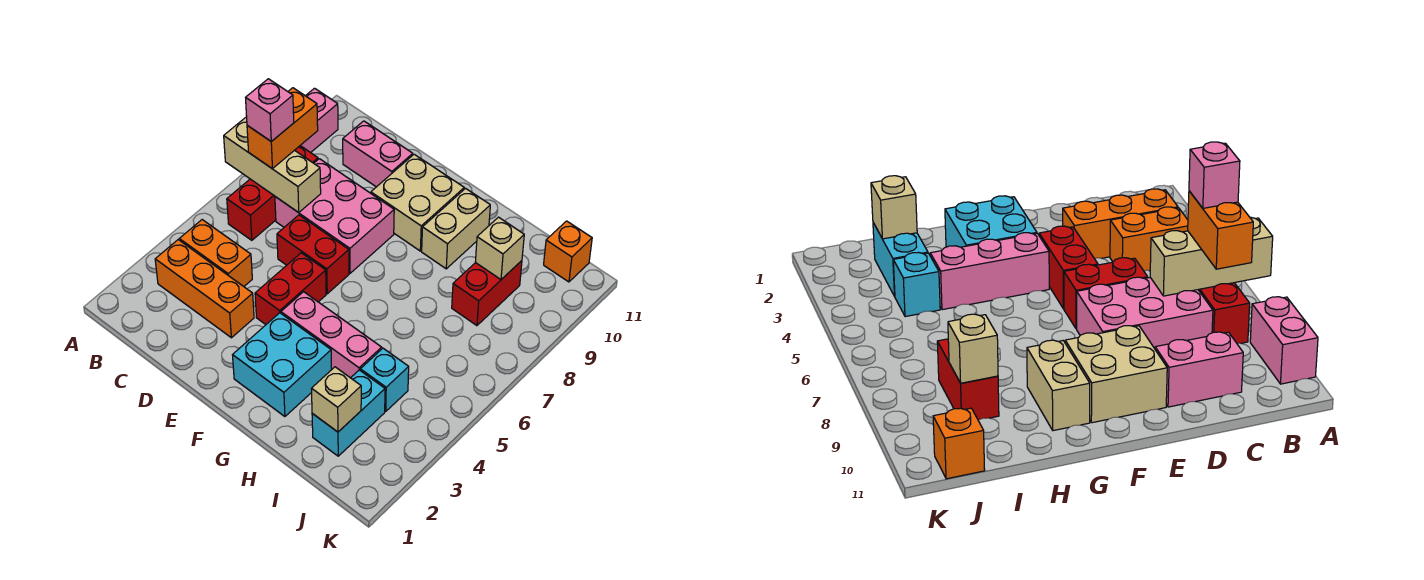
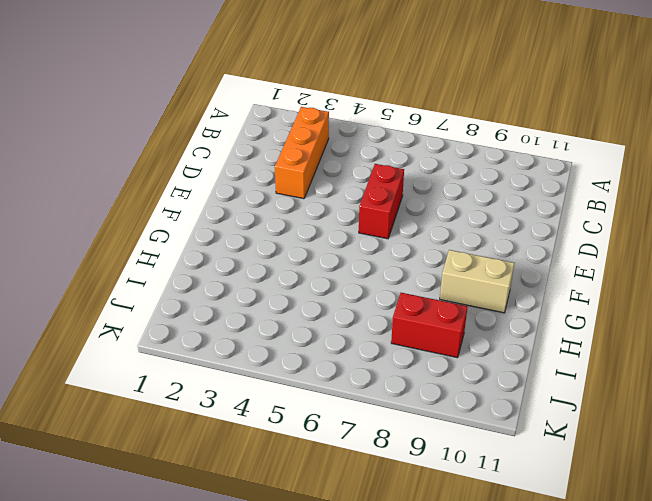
none -> pink brick A9:A10 level 1
none -> orange brick B4:C4 level 1
none -> red brick B6:B8 level 1

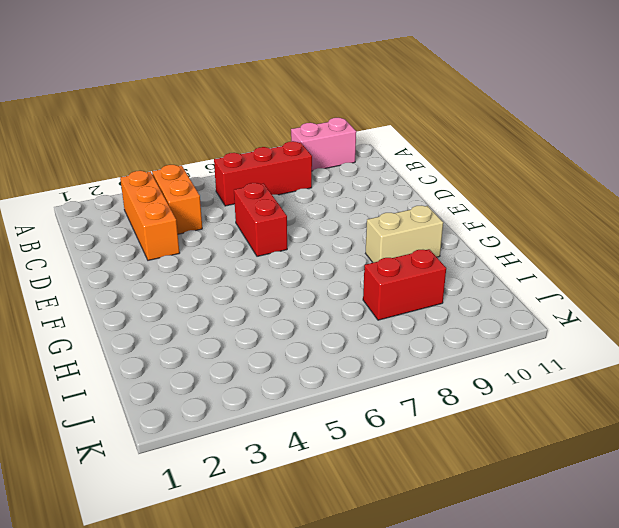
none -> pink brick C7:E8 level 1
none -> pink brick C10:D10 level 1
none -> red brick E4:E5 level 1

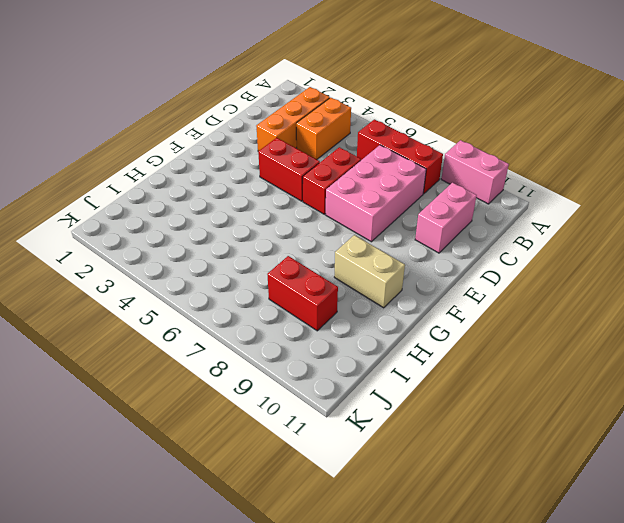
none -> tan brick E9:F10 level 1
none -> cyan brick F2:G3 level 1
none -> pink brick F4:H4 level 1

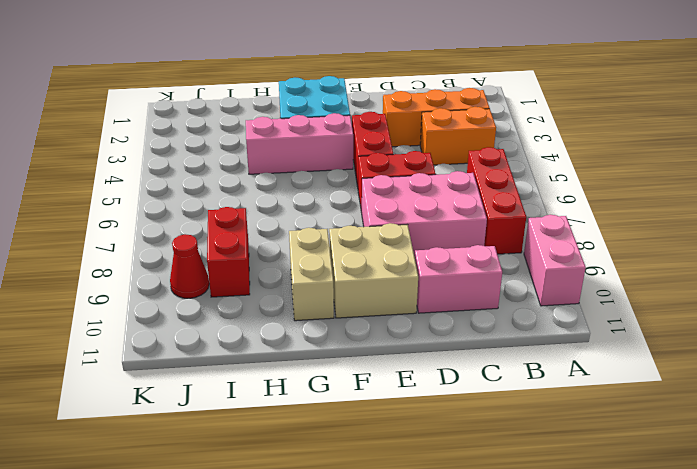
red cone J9 level 1 -> none
none -> cyan brick I2:I3 level 1
none -> cyan brick I4 level 1
none -> orange brick J11 level 1

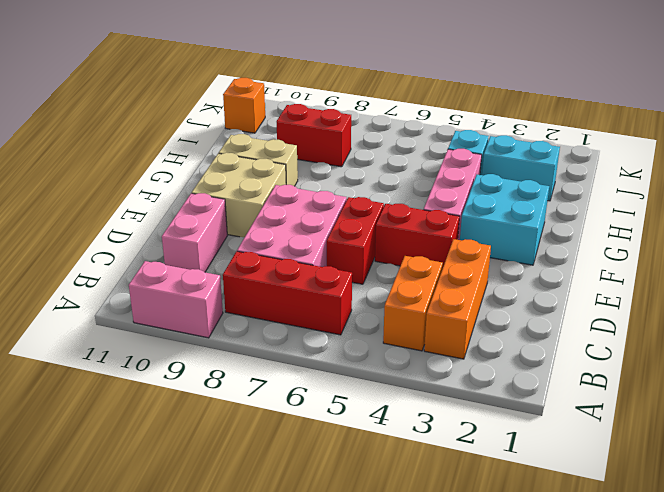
none -> tan brick A7:C7 level 2
none -> tan brick I2 level 2
none -> tan brick I9 level 2

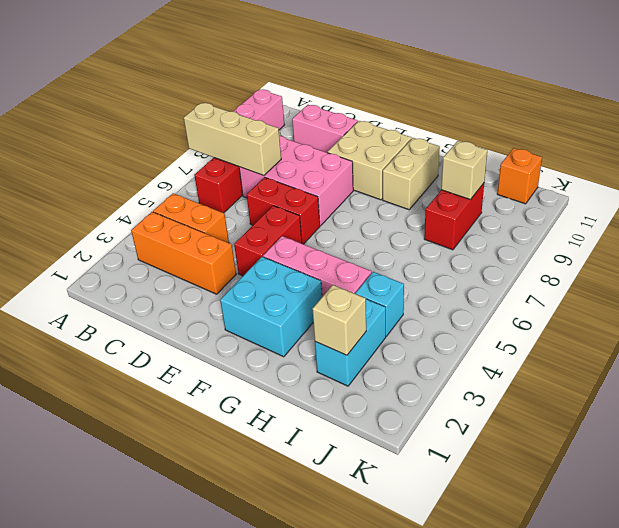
none -> orange brick B7:B8 level 3
none -> pink brick B7 level 4

